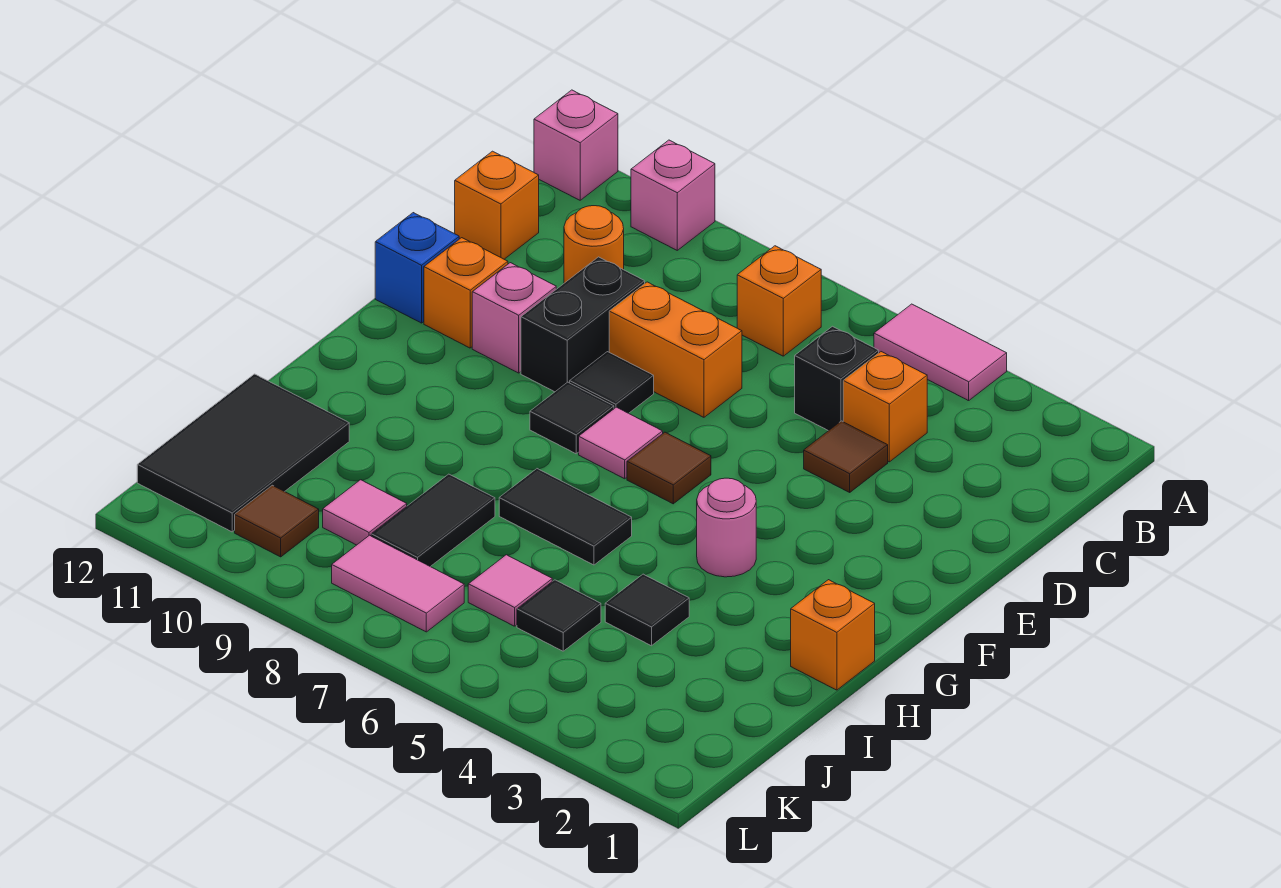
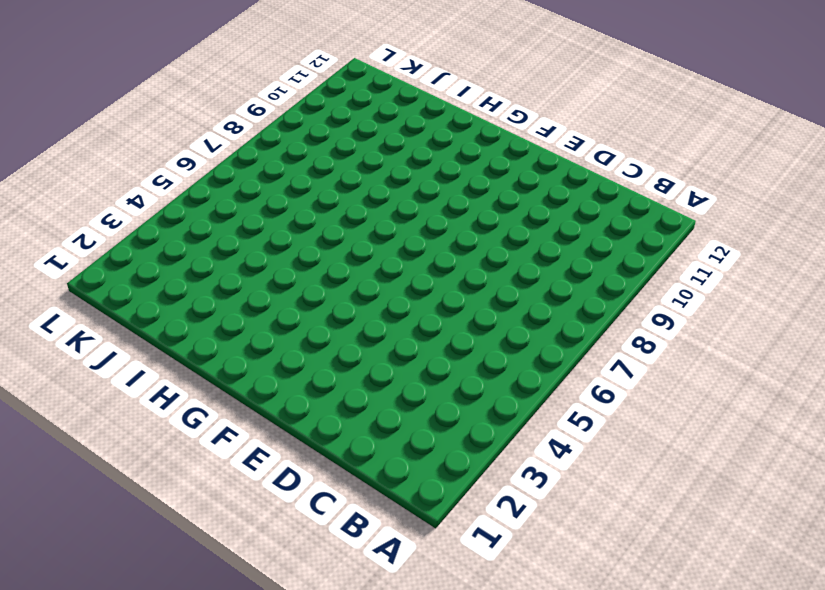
none -> pink tile A4:A5 level 1
none -> pink brick A10 level 1
none -> pink brick A12 level 1

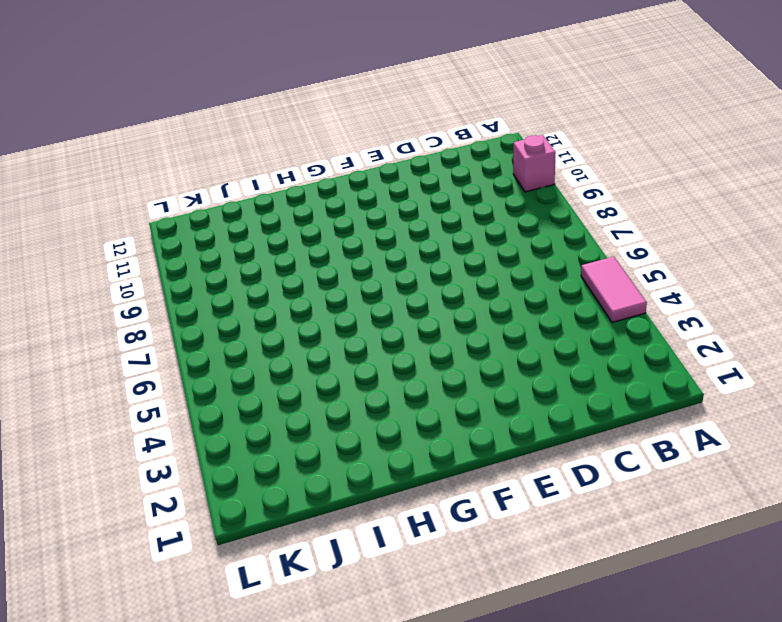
none -> pink brick A12 level 1
none -> orange brick B7 level 1
none -> orange brick C4 level 1

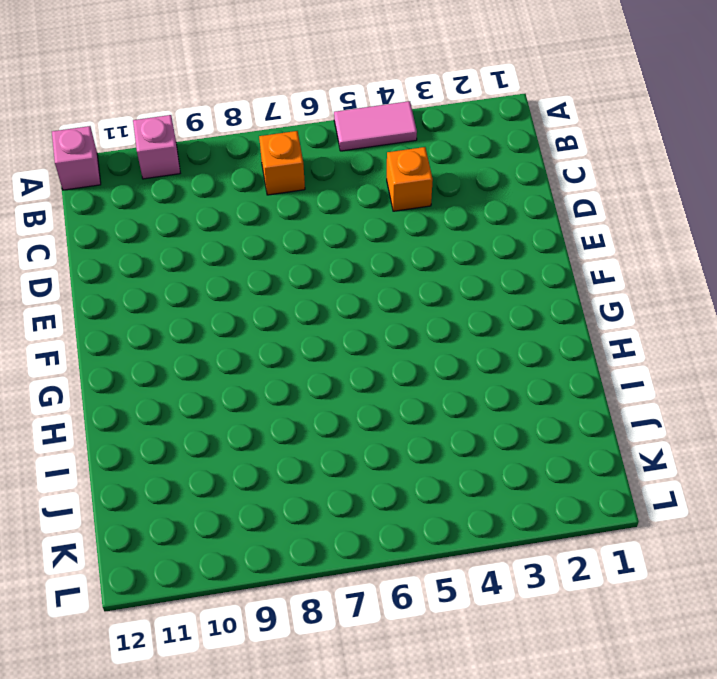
none -> black brick C5 level 1
none -> orange round brick C10 level 1
none -> orange brick C12 level 1

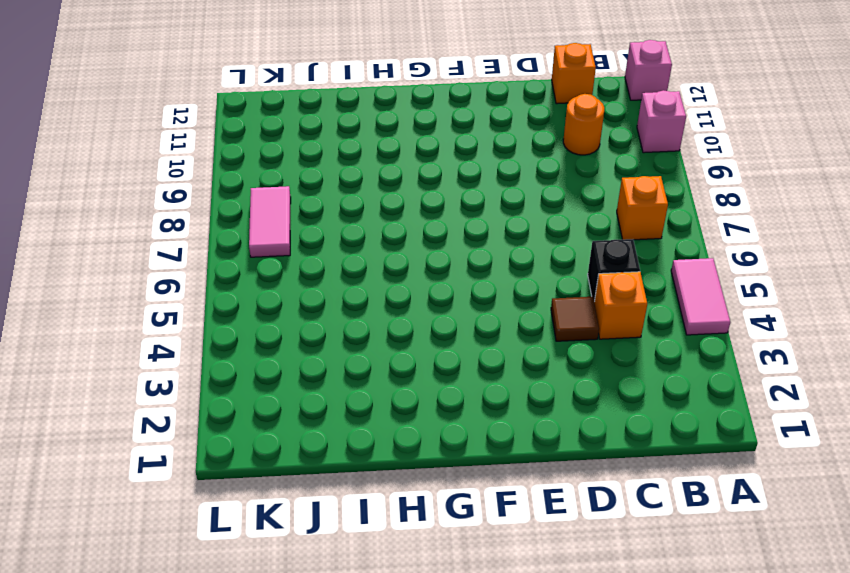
none -> orange brick D7:D8 level 1
none -> black brick D9:E9 level 1
none -> black tile E8 level 1

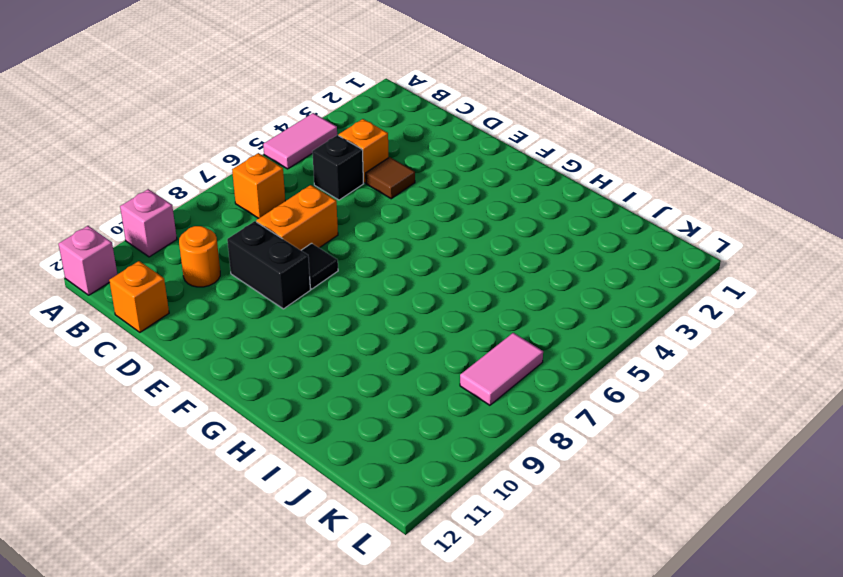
none -> pink brick E10 level 1
none -> orange brick E11 level 1
none -> blue brick E12 level 1

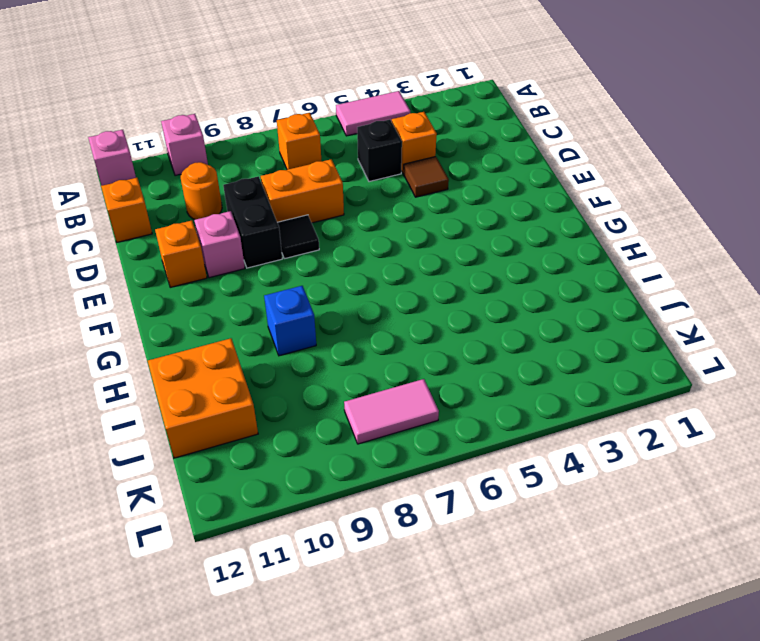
blue brick H9 level 1 -> blue brick E12 level 1
orange brick I11:J12 level 1 -> black tile I11:K12 level 1
none -> brown tile F6 level 1
none -> pink tile F7 level 1
none -> black tile F8 level 1

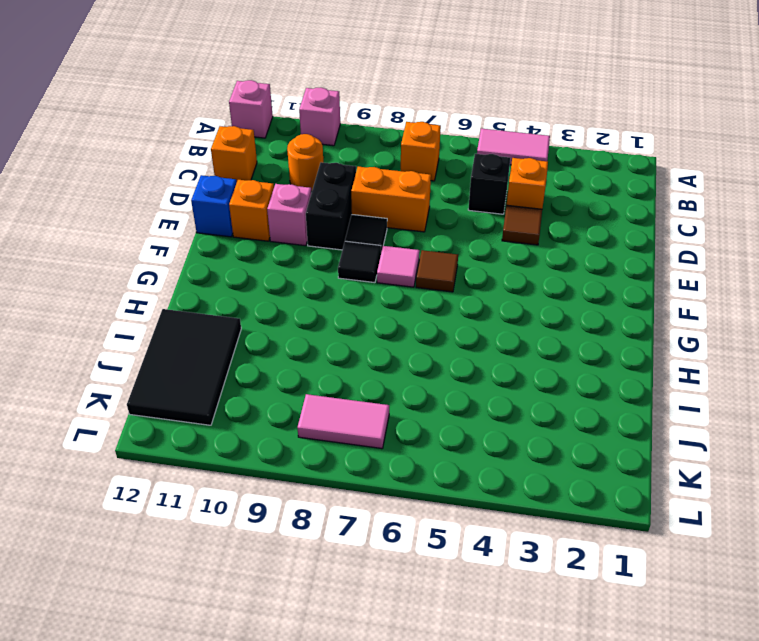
none -> pink round brick G4 level 1
none -> orange brick H1 level 1
none -> black tile H6:H7 level 1

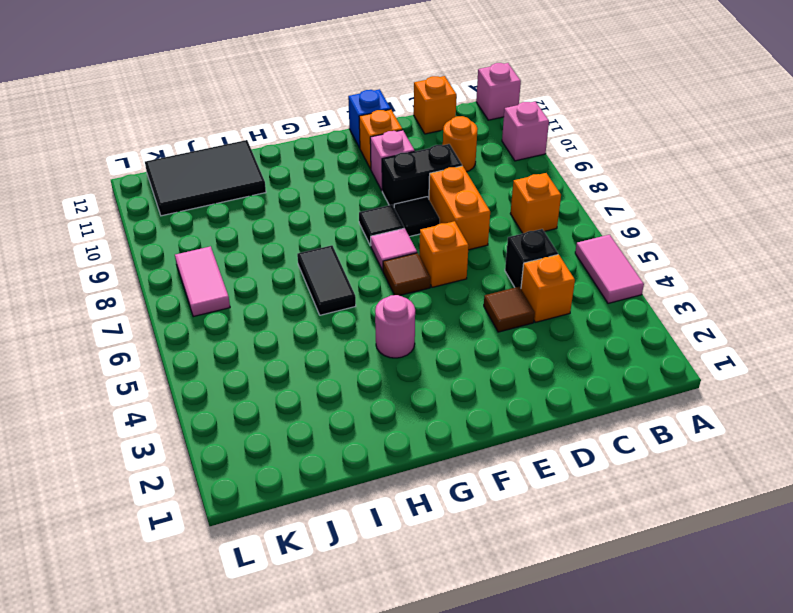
orange brick E6 level 1 -> orange brick H1 level 1
none -> black tile I4 level 1
none -> black tile I8:J8 level 1
none -> black tile J5 level 1

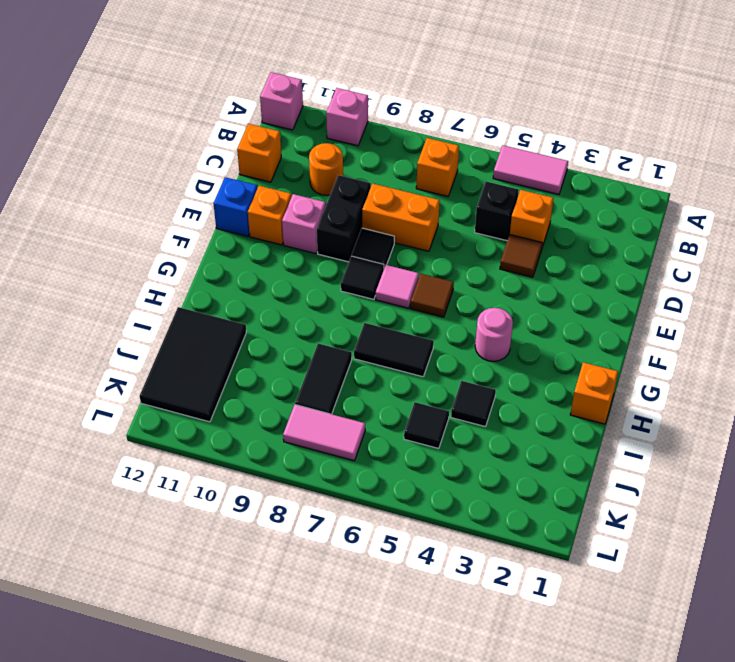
none -> pink tile J6 level 1
none -> pink tile J9 level 1
none -> brown tile K10 level 1

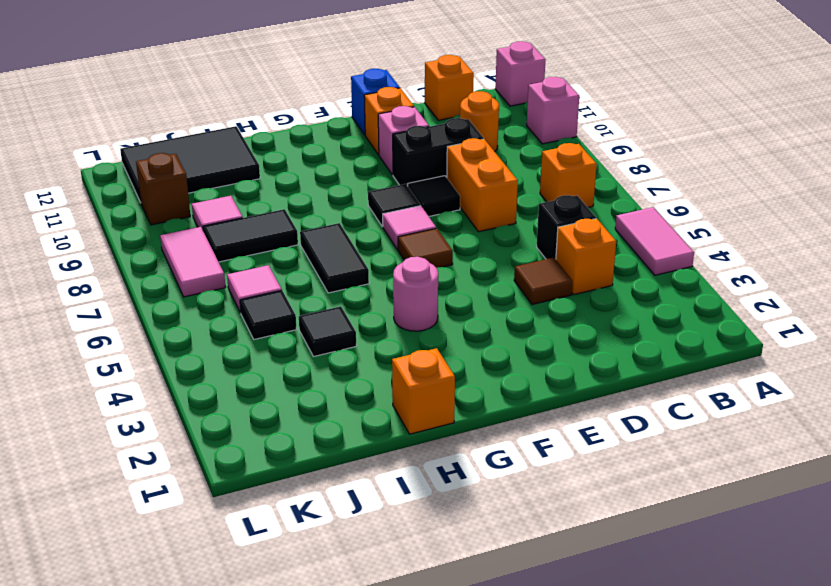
brown brick K10 level 1 -> brown tile K10 level 1

